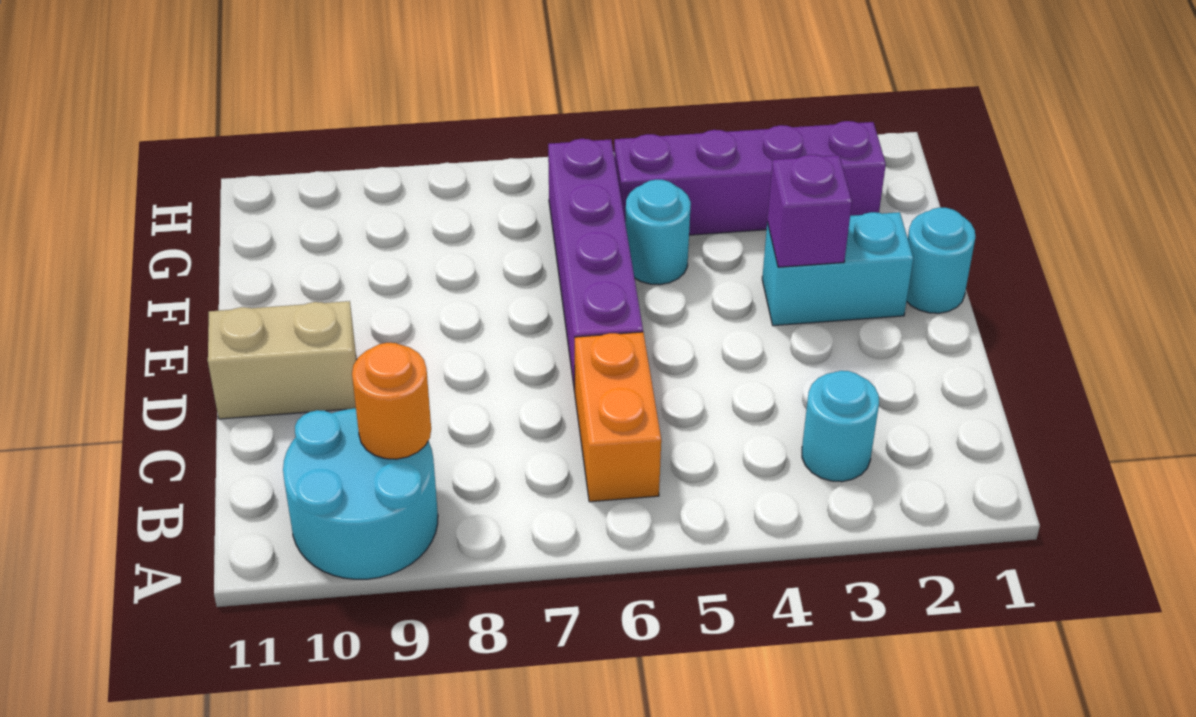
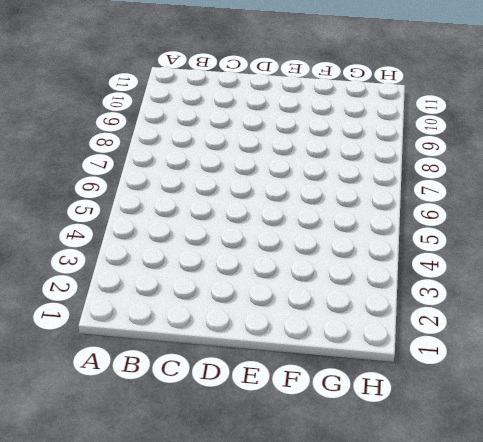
none -> cyan round brick A9:B10 level 1
none -> cyan round brick B3 level 1

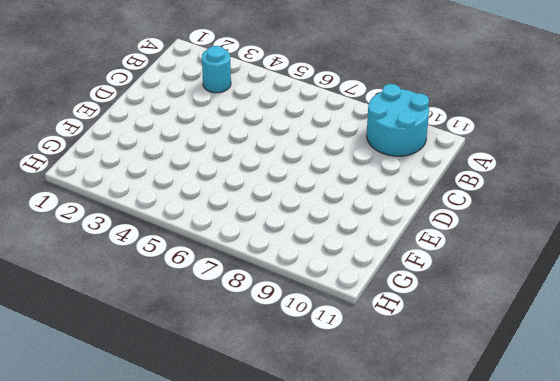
none -> orange brick B6:C6 level 1
none -> purple brick D6:G6 level 1

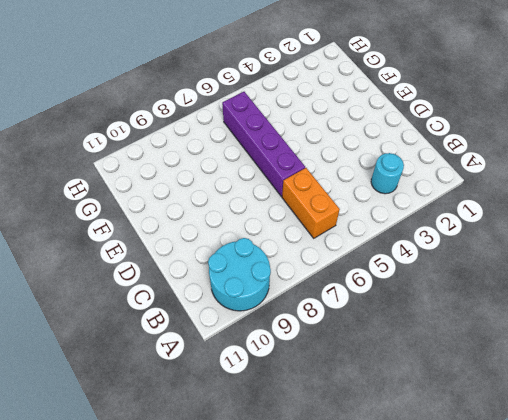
none -> tan brick D10:D11 level 1
none -> cyan round brick E1 level 1

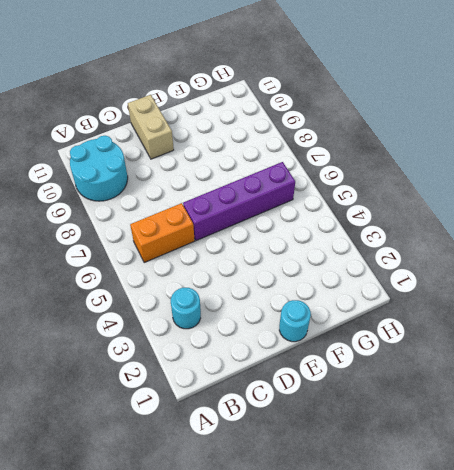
none -> cyan brick E2:E3 level 1
none -> cyan round brick F5 level 1

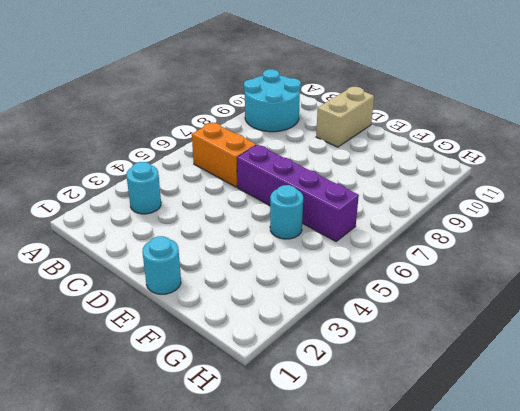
none -> cyan brick E2:E3 level 1
none -> purple brick G2:G5 level 1

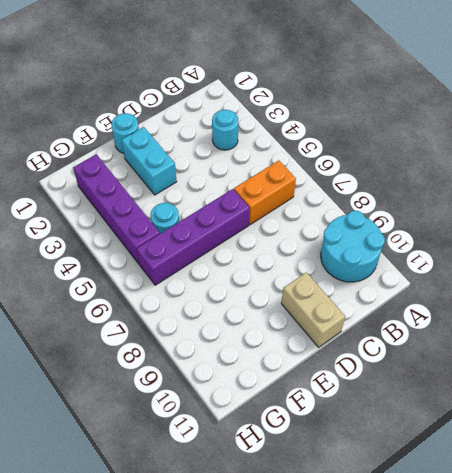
none -> orange round brick B9 level 2
none -> purple brick E3 level 2

